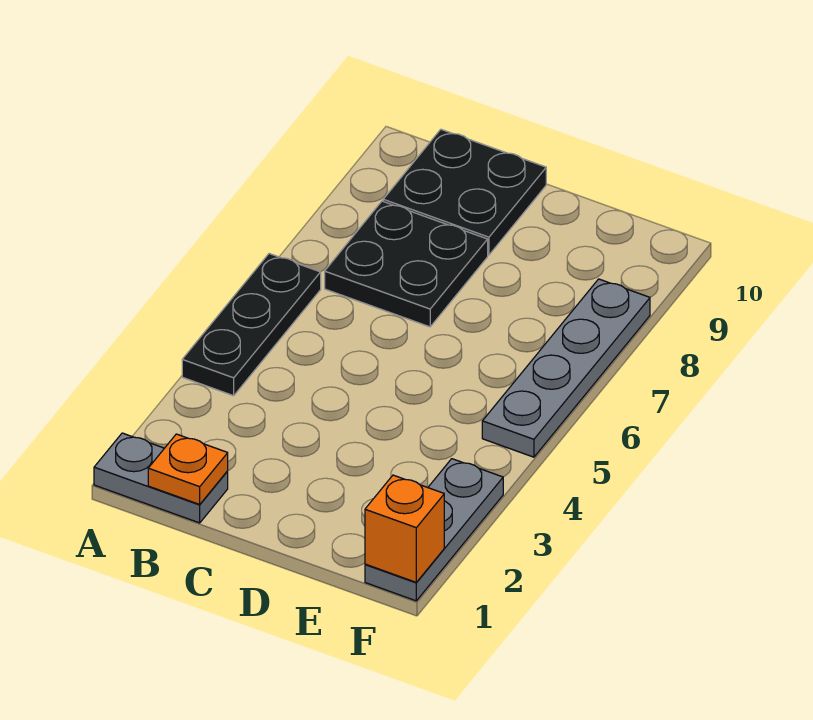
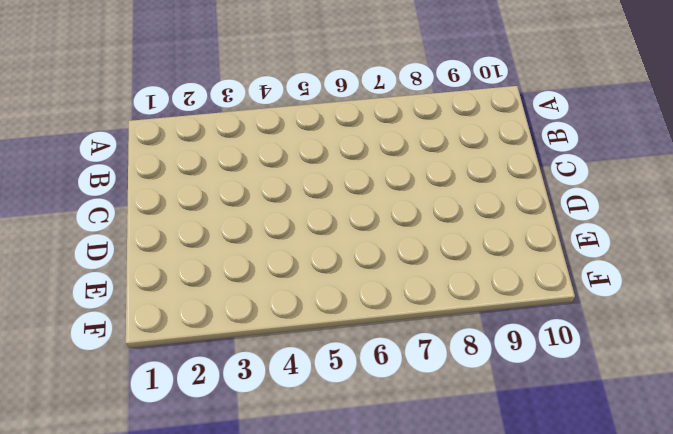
none -> grey plate A1:B1 level 1
none -> black plate A4:A6 level 1

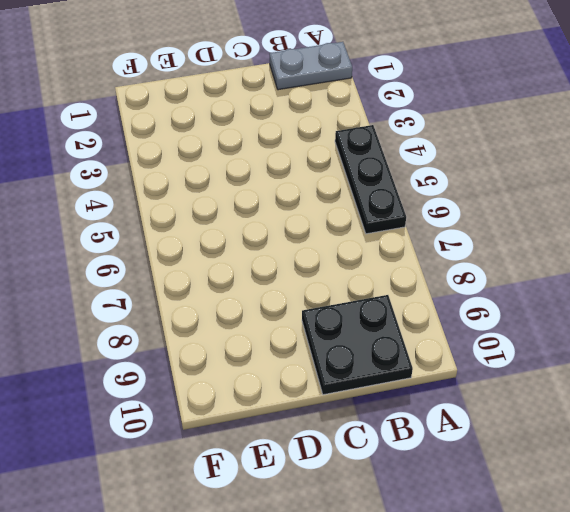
none -> black plate B7:C8 level 1
none -> grey plate F1:F3 level 1

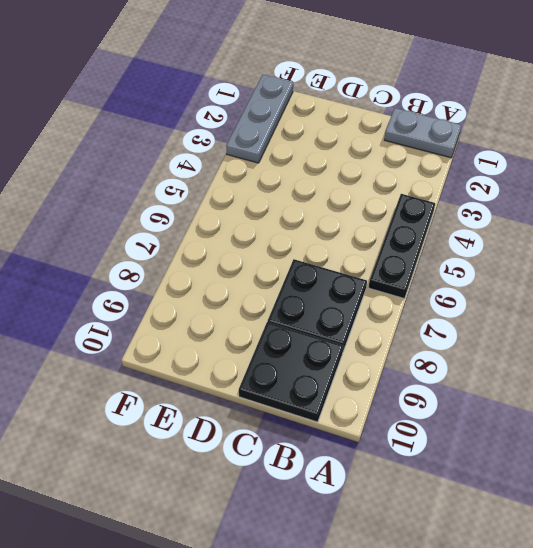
none -> grey plate F5:F8 level 1
none -> orange plate B1 level 2

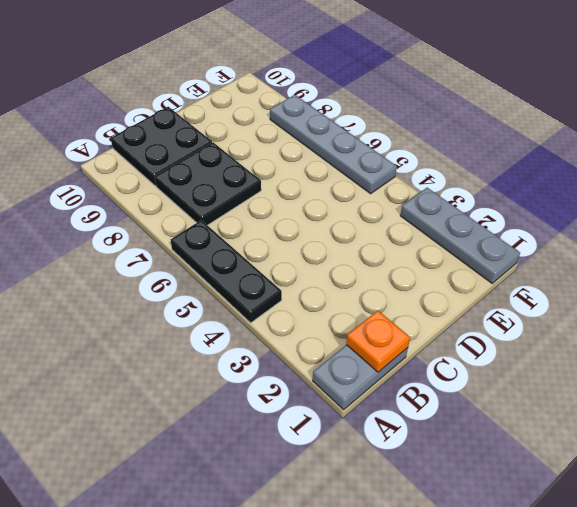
none -> orange brick F1 level 2

